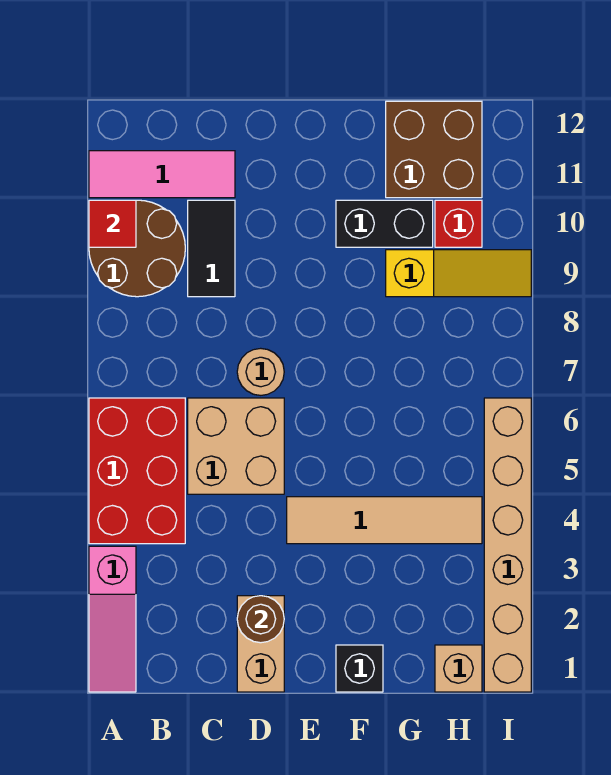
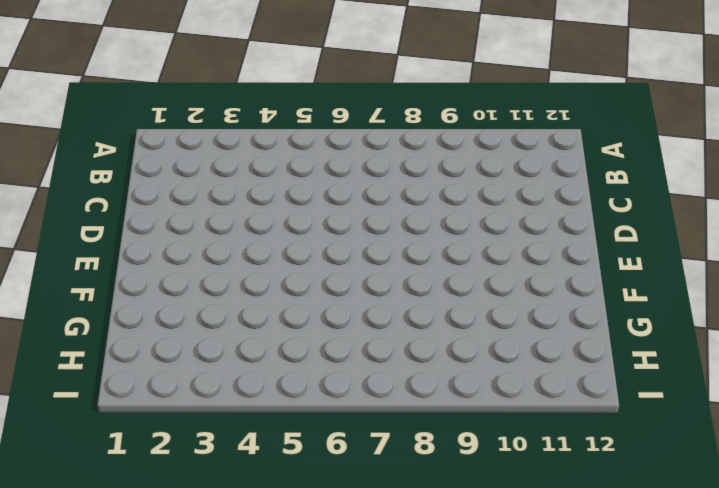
none -> pink slope A1:A3 level 1 top 3
none -> red brick A4:B6 level 1
none -> brown round brick A9:B10 level 1

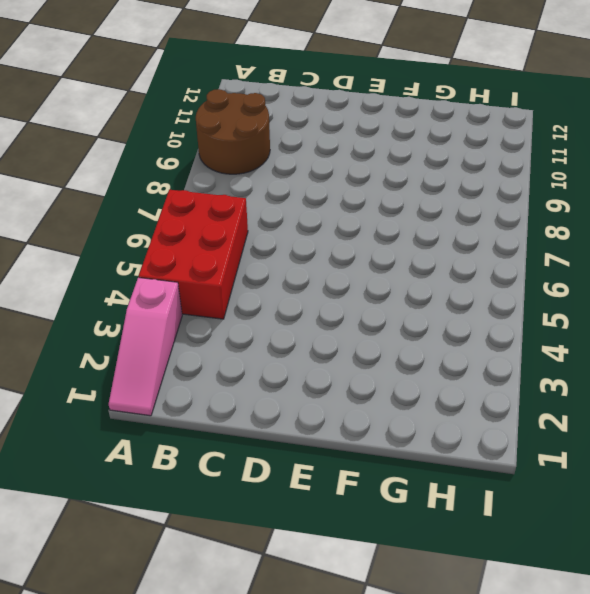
none -> pink tile A11:C11 level 1
none -> tan brick C5:D6 level 1
none -> black tile C9:C10 level 1

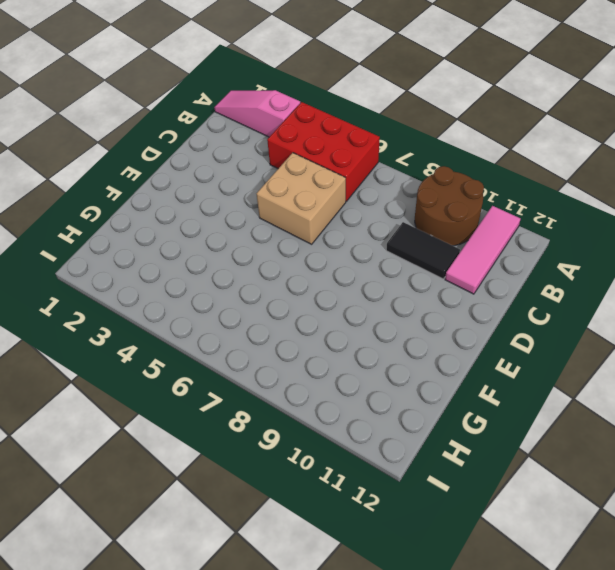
none -> tan brick D1:D2 level 1
none -> tan round brick D7 level 1
none -> tan tile E4:H4 level 1

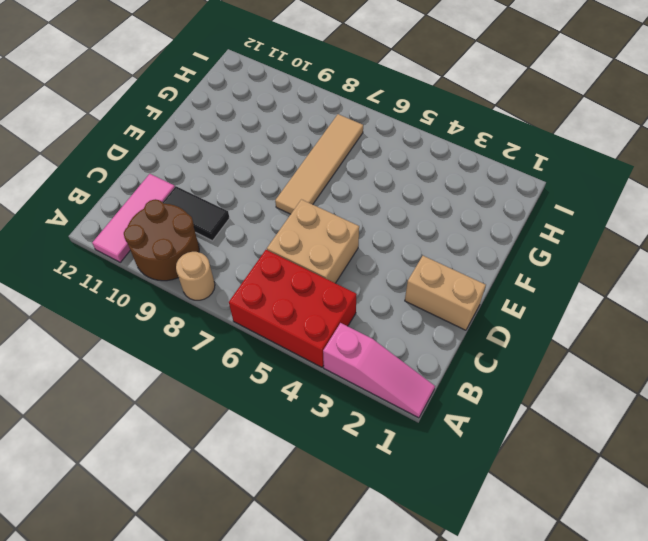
tan round brick A8 level 1 -> tan round brick D7 level 1
tan tile E7:H7 level 1 -> tan tile E4:H4 level 1
none -> black brick F1 level 1
none -> black brick F10:G10 level 1
none -> yellow slope G9:I9 level 1 top G

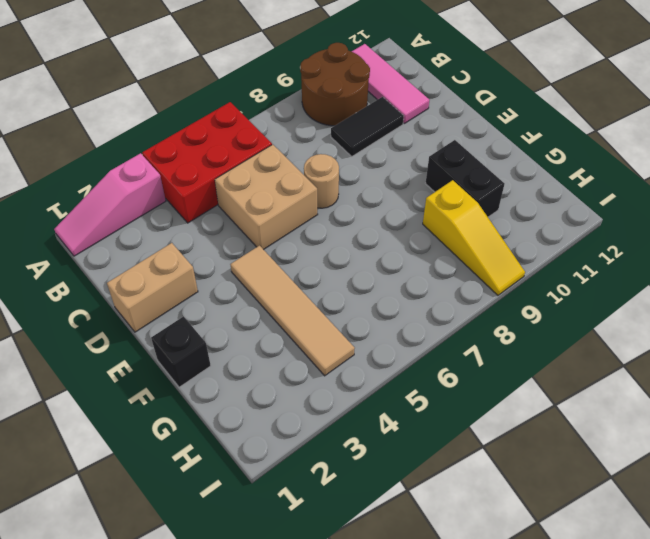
none -> brown brick G11:H12 level 1
none -> tan brick H1 level 1
none -> red brick H10 level 1

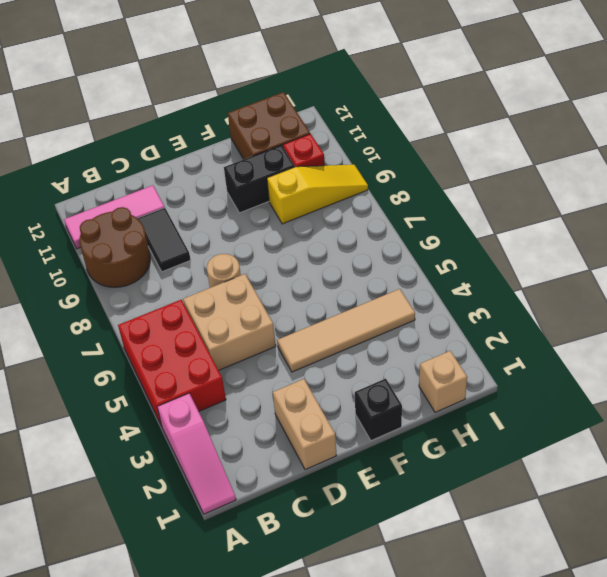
none -> tan brick I1:I6 level 1
none -> red tile A10 level 2
none -> brown round brick D2 level 2

